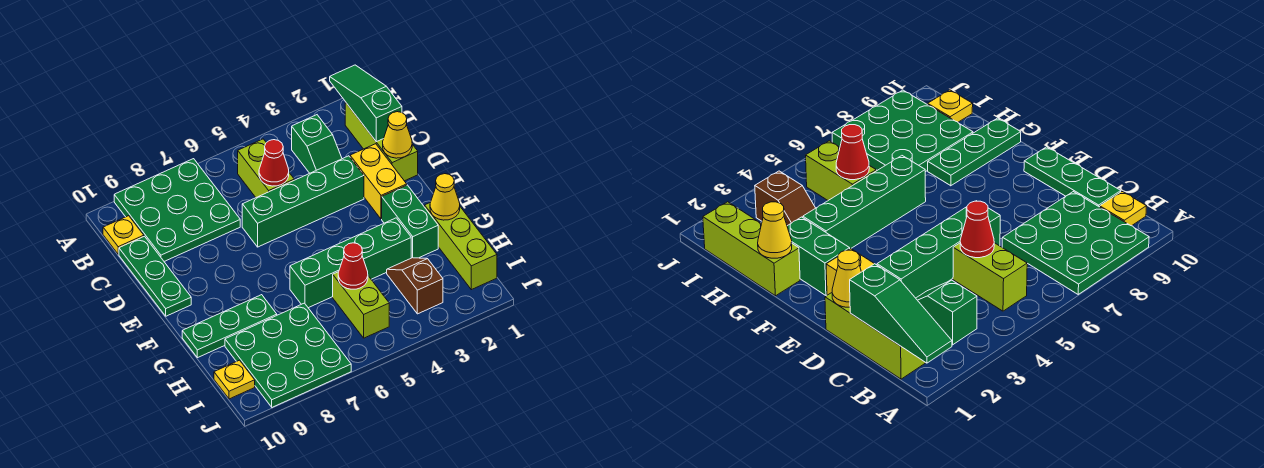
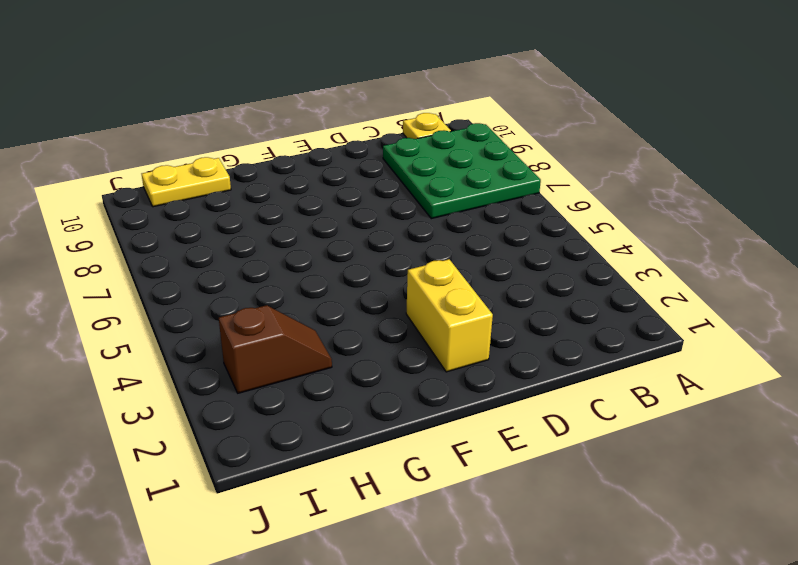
yellow brick E2:E3 level 1 -> yellow brick D2:E2 level 1
yellow plate H10:I10 level 1 -> yellow plate I10 level 1
none -> lime brick B1:D1 level 1
none -> green slope B3:C3 level 1 top B
none -> lime brick B5:C5 level 1

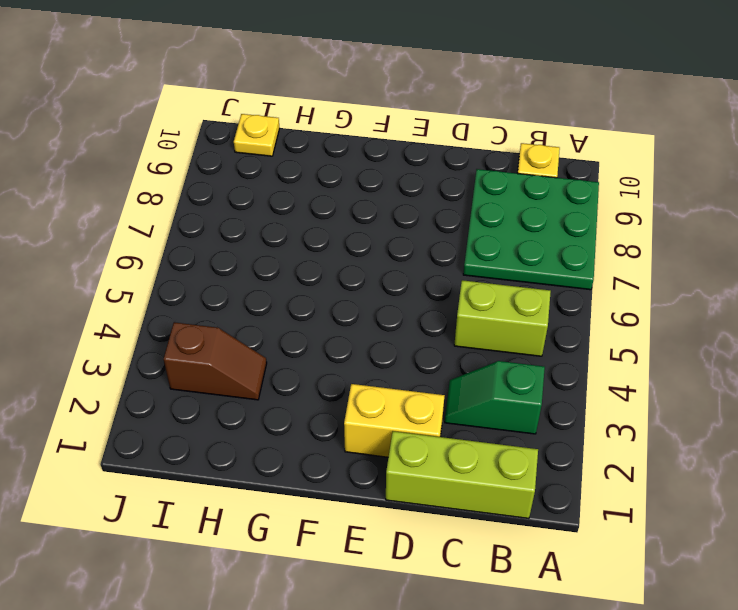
none -> green plate C10:E10 level 1
none -> green brick D3:D6 level 1
none -> green brick F2:G2 level 1

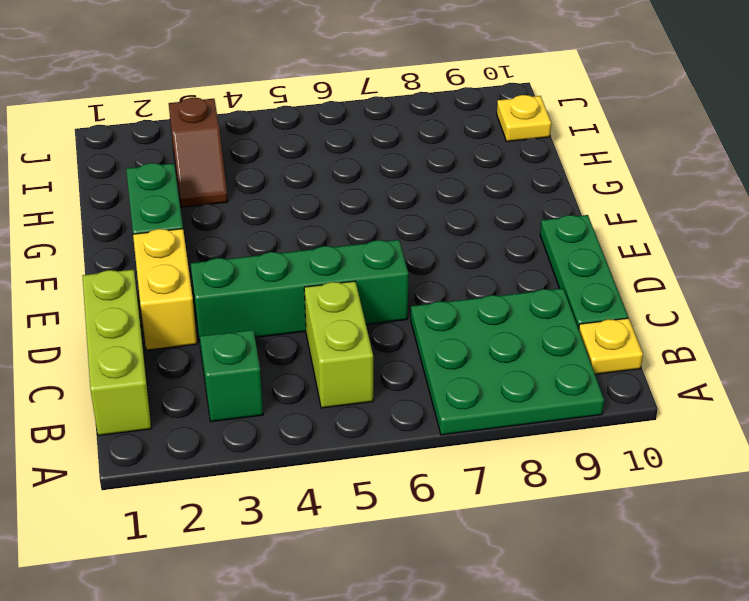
none -> lime brick G1:I1 level 1
none -> green brick G3:G6 level 1
none -> green plate G8:G10 level 1

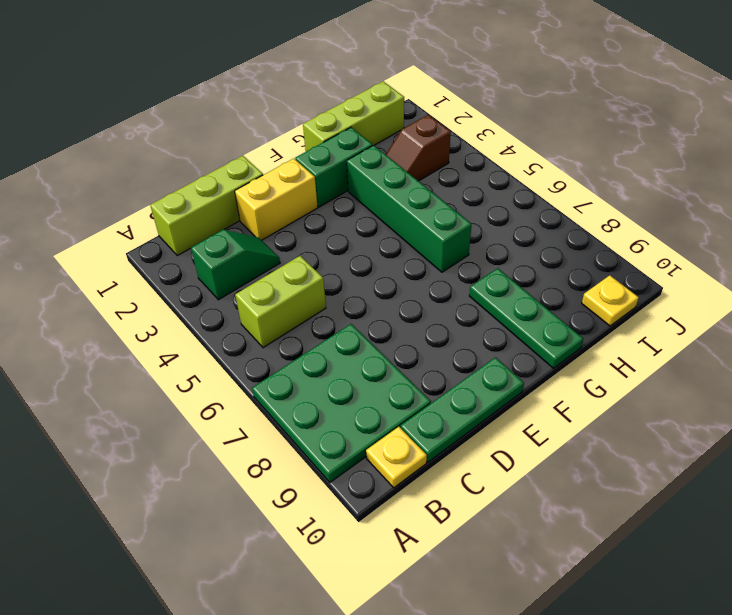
none -> green brick D3:D6 level 1
none -> lime brick H5:I5 level 1
none -> green plate H7:J9 level 1

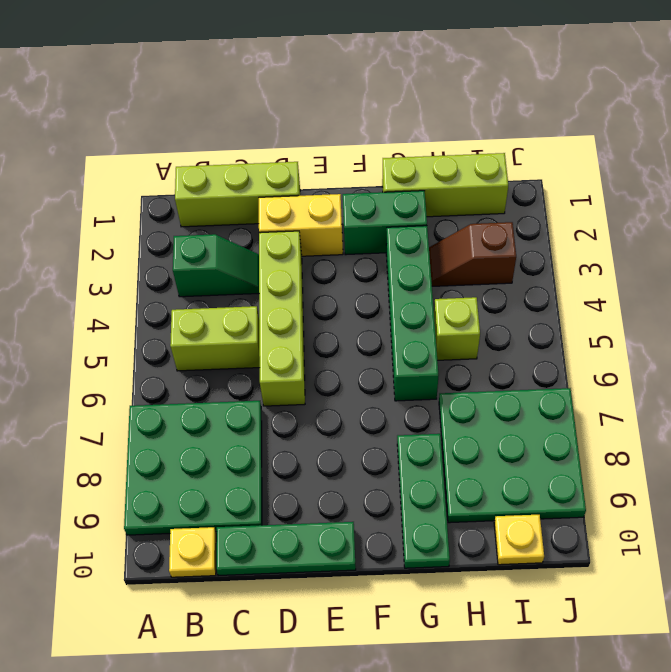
lime brick D3:D6 level 1 -> green brick D3:D6 level 1
lime brick H5 level 1 -> lime brick H5:I5 level 1
none -> green slope A1:C1 level 2 top C
none -> red cone C5 level 2
none -> yellow cone D1 level 2

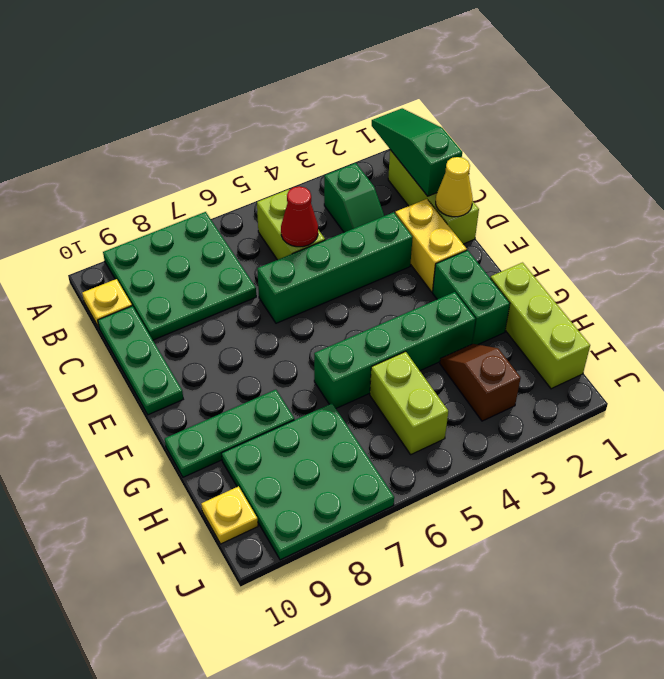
none -> yellow cone G1 level 2
none -> red cone H5 level 2

